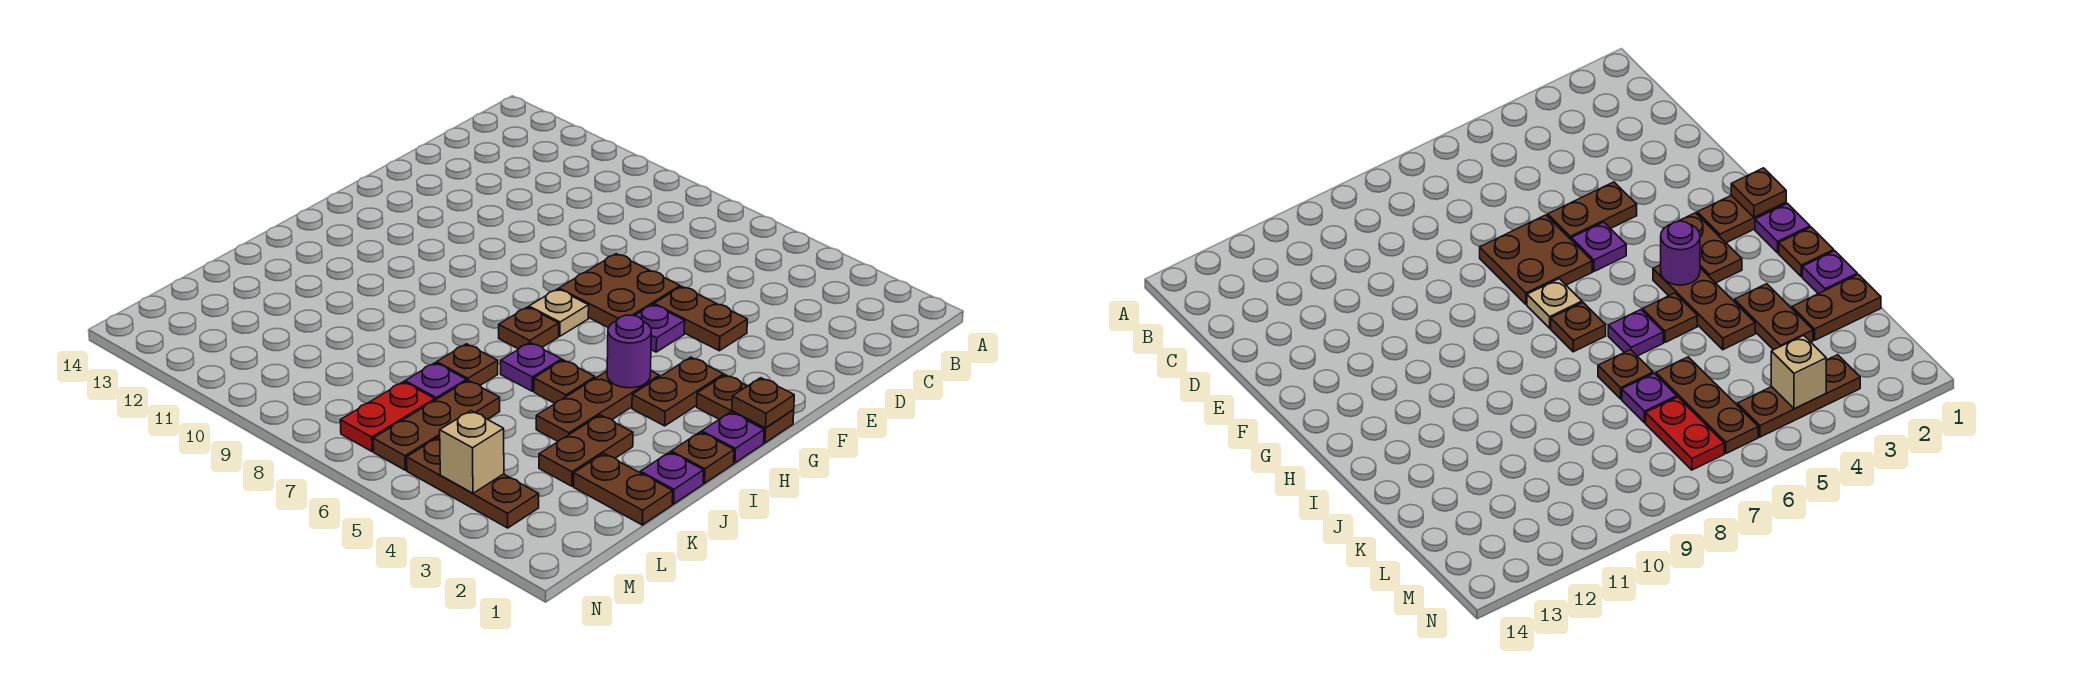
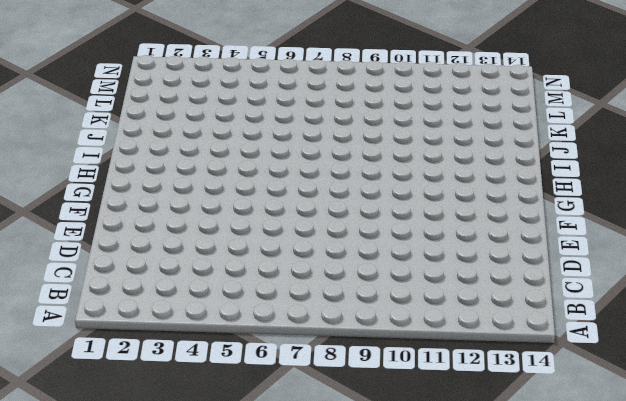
none -> brown plate E4:E5 level 1
none -> brown plate E6:F7 level 1
none -> purple plate F5 level 1

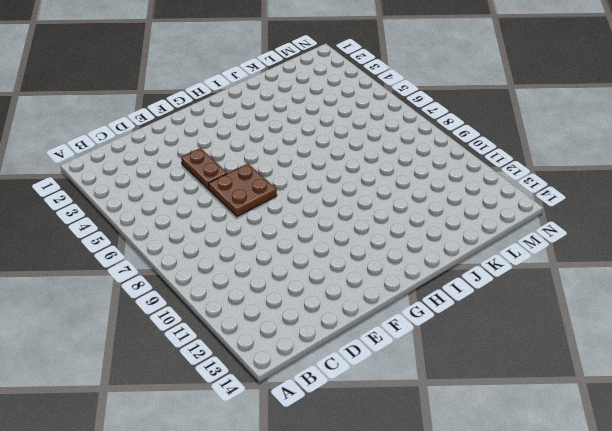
none -> purple plate F5 level 1
none -> brown plate G1:G2 level 1
none -> brown plate G3:H3 level 1

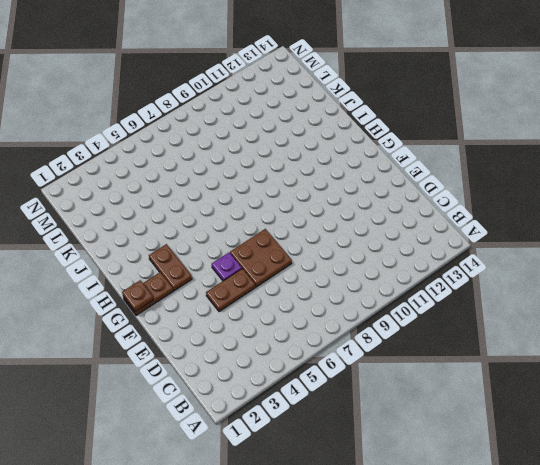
none -> tan plate G7 level 1
none -> purple plate H1 level 1
none -> brown plate H4:J4 level 1

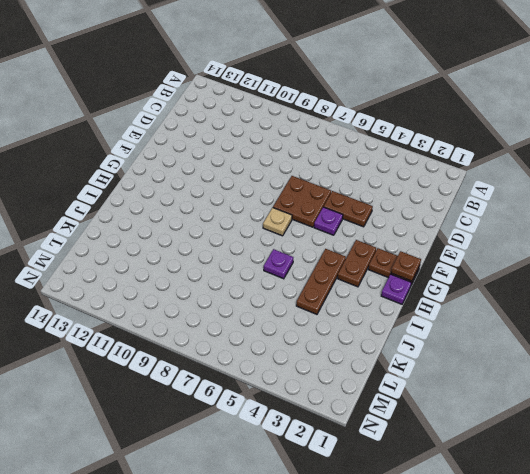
none -> brown plate H7 level 1
none -> brown plate I1 level 1
none -> brown plate I5 level 1

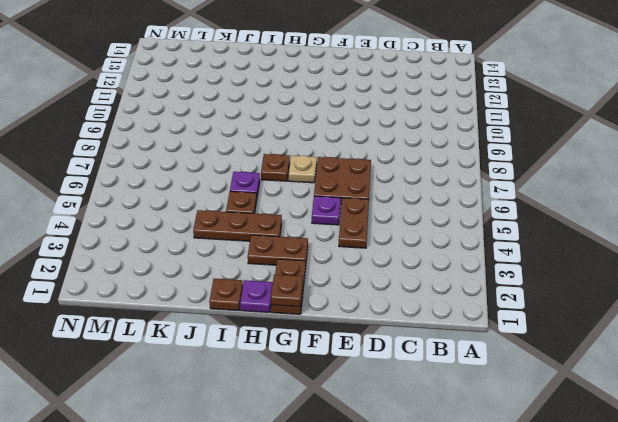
none -> purple plate J1 level 1
none -> brown plate J3:K3 level 1
none -> brown plate J7 level 1

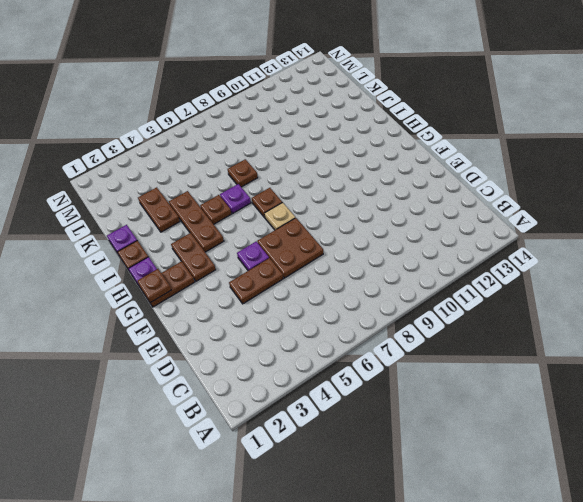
none -> brown plate K1:K2 level 1
none -> brown plate K6:M6 level 1
none -> purple plate K7 level 1

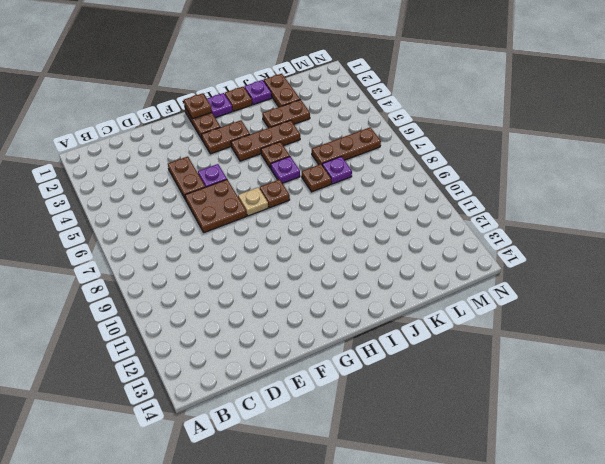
none -> red plate L7:M7 level 1
none -> brown plate M3:M5 level 1
none -> purple round brick H4 level 2

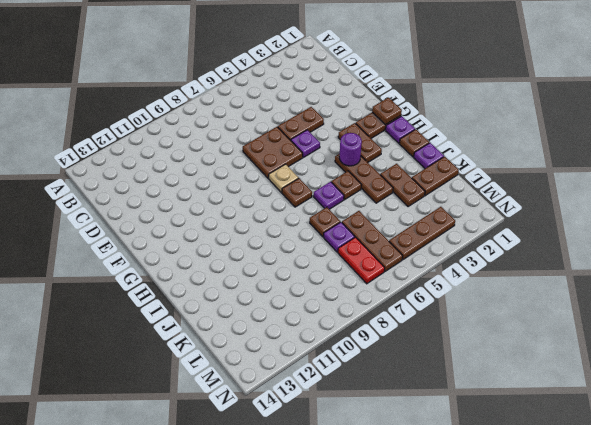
none -> tan brick M4 level 2

